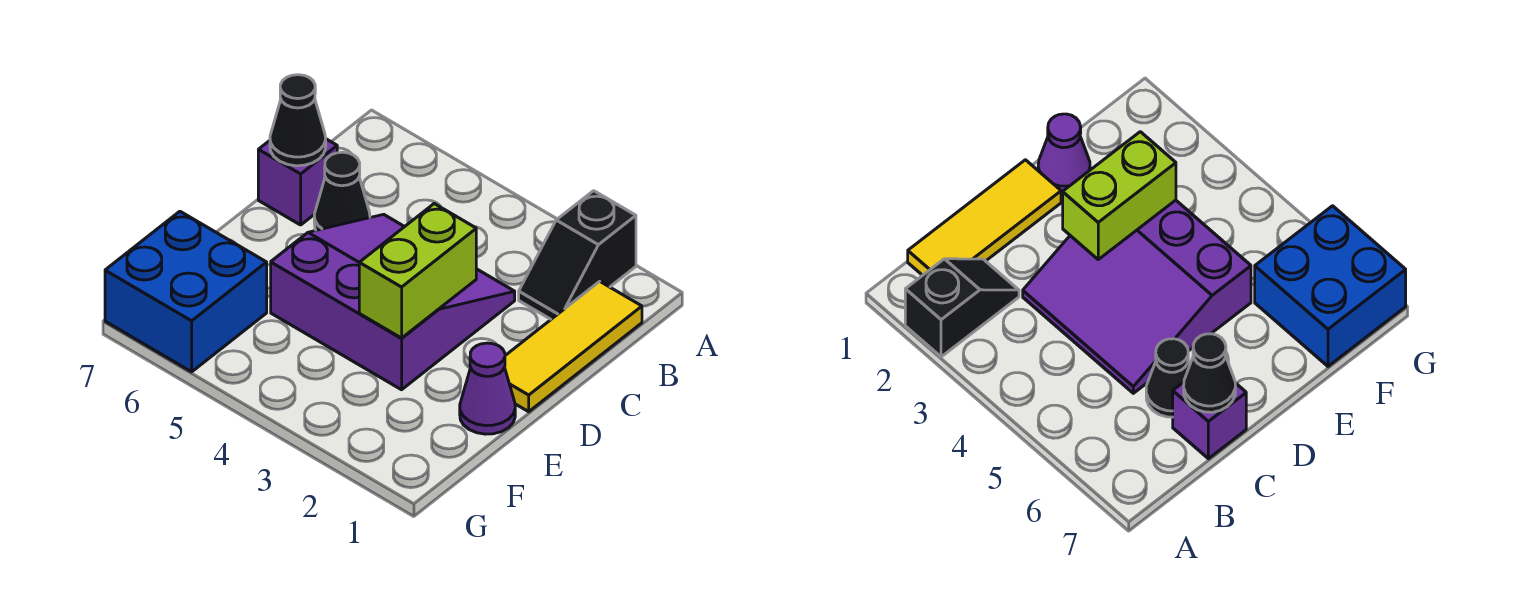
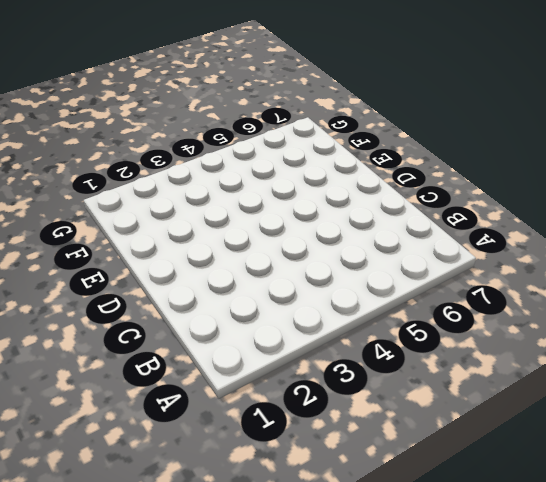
none -> black slope A2:B2 level 1 top A
none -> yellow tile B1:D1 level 1

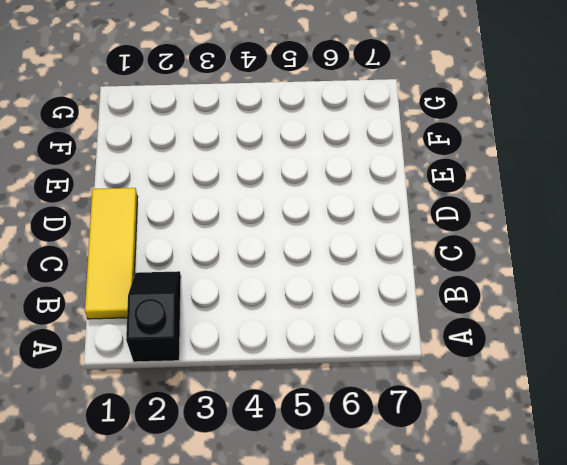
none -> purple slope C3:E5 level 1 top E
none -> black cone C6 level 1

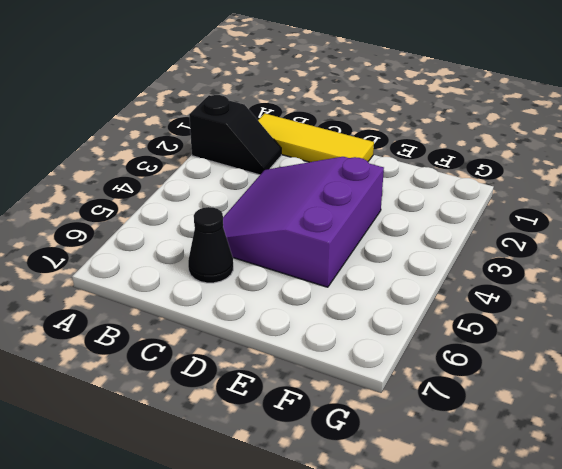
none -> purple brick C7 level 1
none -> purple cone E1 level 1

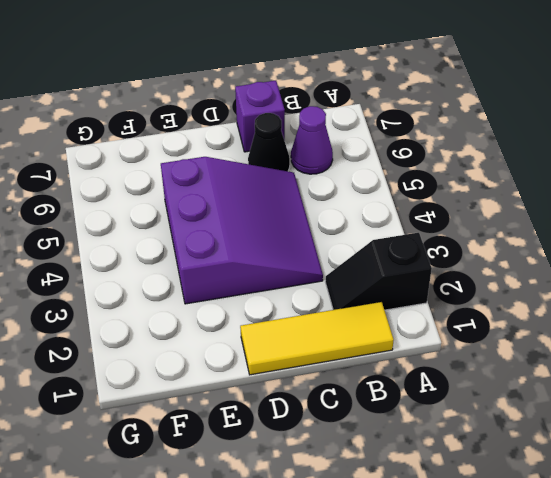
purple cone B6 level 1 -> purple cone E1 level 1
none -> blue brick F6:G7 level 1
none -> black cone C7 level 2

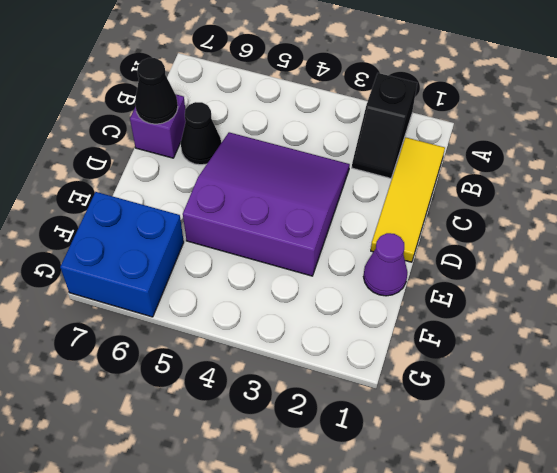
none -> lime brick D3:E3 level 2

